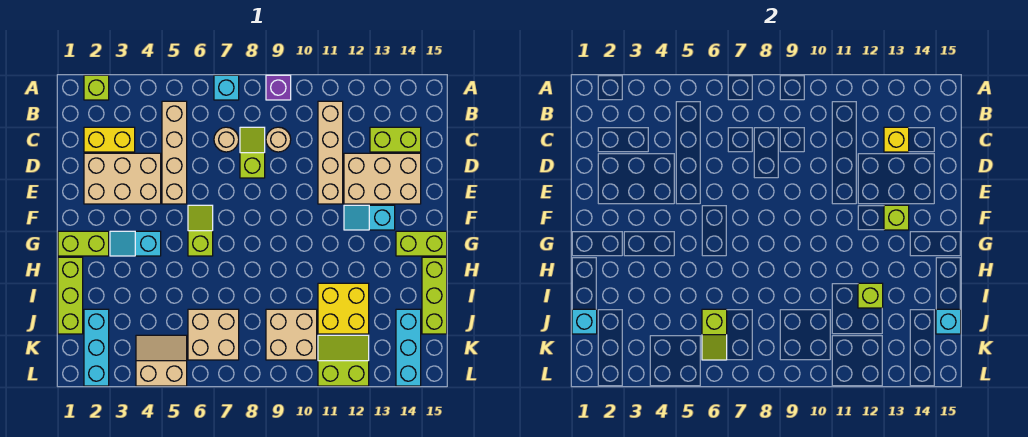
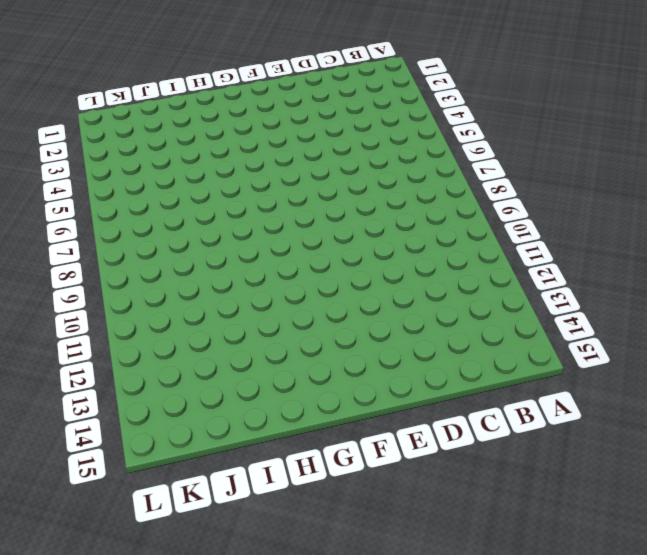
none -> lime brick A2 level 1
none -> cyan brick A7 level 1
none -> purple brick A9 level 1
none -> tan brick B5:E5 level 1

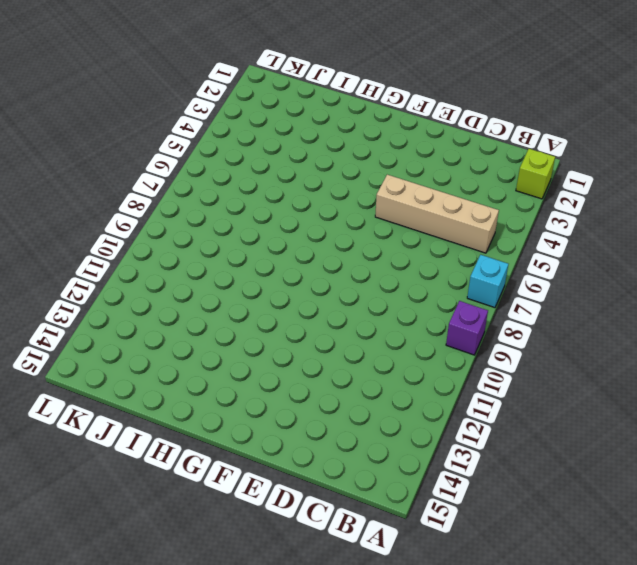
none -> tan brick B11:E11 level 1
none -> yellow brick C2:C3 level 1
none -> tan round brick C7 level 1
none -> lime slope C8:D8 level 1 top D

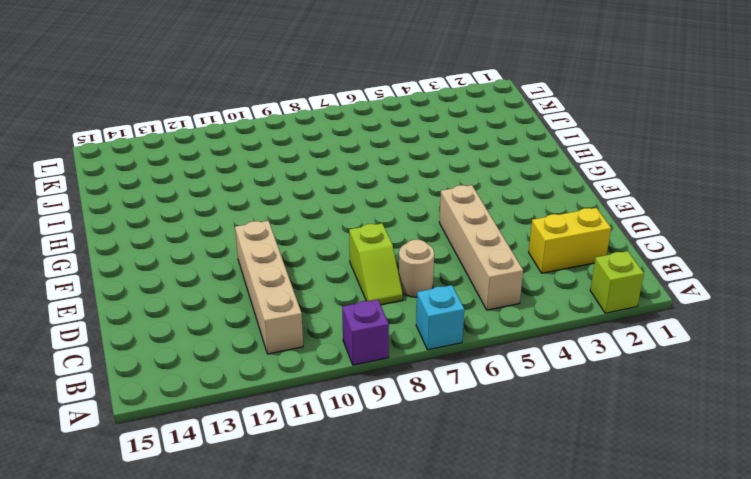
none -> tan round brick C9 level 1
none -> lime brick C13:C14 level 1
none -> tan brick D2:E4 level 1
none -> tan brick D12:E14 level 1

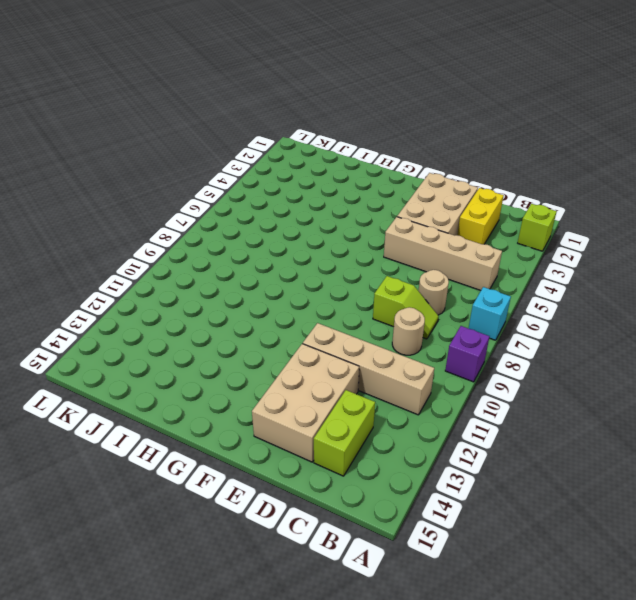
none -> lime slope F6:G6 level 1 top G
none -> cyan slope F12:F13 level 1 top 13
none -> lime brick G1:G2 level 1
none -> cyan slope G3:G4 level 1 top 4

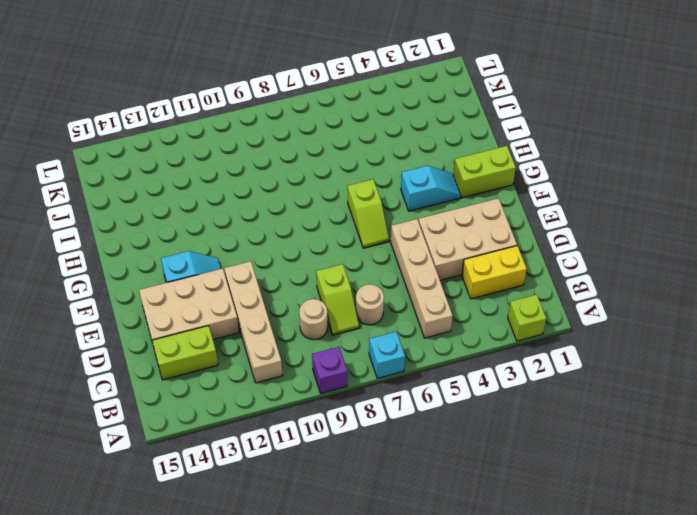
none -> lime brick G14:G15 level 1
none -> lime brick H1:J1 level 1
none -> lime brick H15:J15 level 1
none -> yellow brick I11:J12 level 1

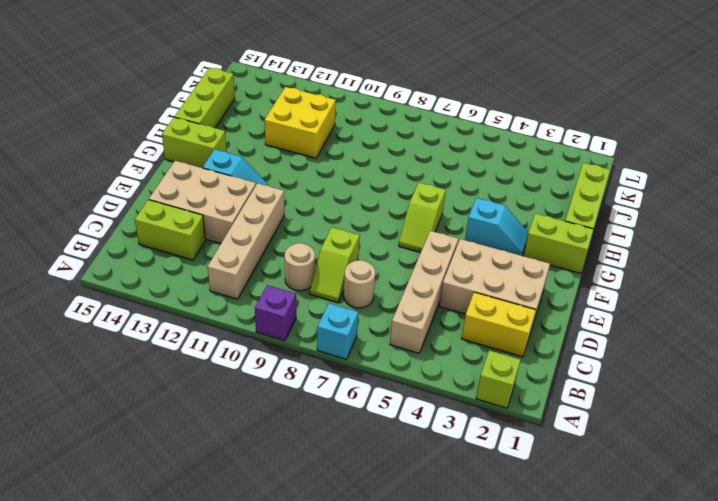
none -> cyan brick J2:L2 level 1
none -> tan brick J6:K7 level 1
none -> tan brick J9:K10 level 1
none -> cyan brick J14:L14 level 1

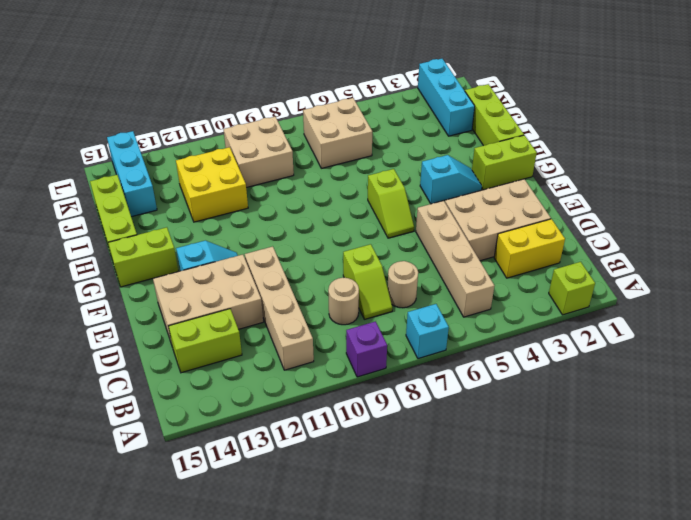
none -> tan slope K4:L5 level 1 top L
none -> lime slope K11:L12 level 1 top L
none -> yellow brick C13 level 2
none -> lime brick F13 level 2

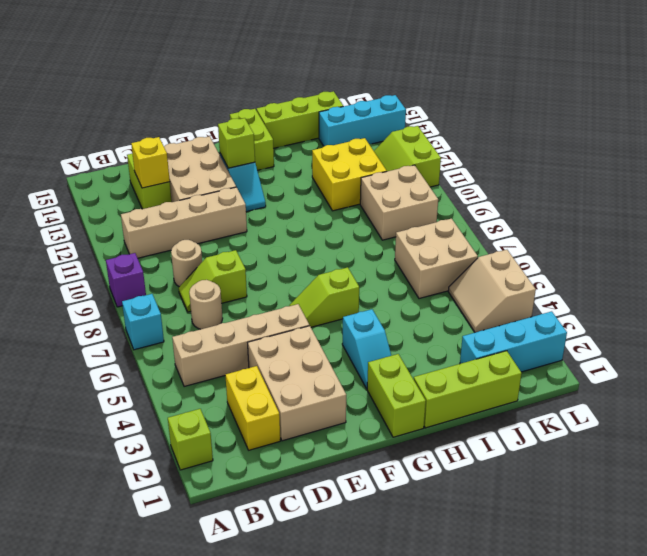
none -> lime brick I12 level 2
none -> cyan brick J1 level 2
none -> lime slope J6:K6 level 2 top J
none -> cyan brick J15 level 2

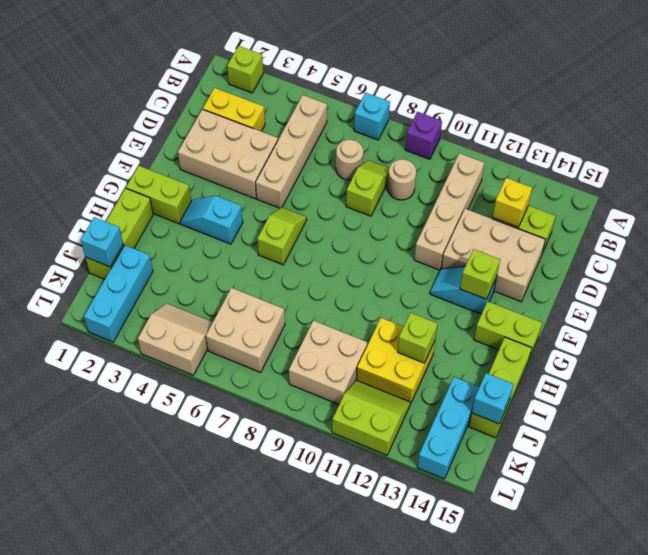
none -> lime slope J6:K6 level 2 top J

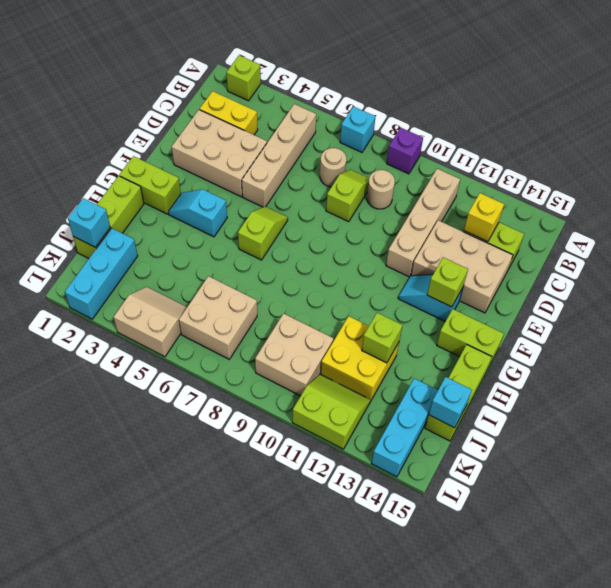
none -> lime slope J6:K6 level 2 top J

